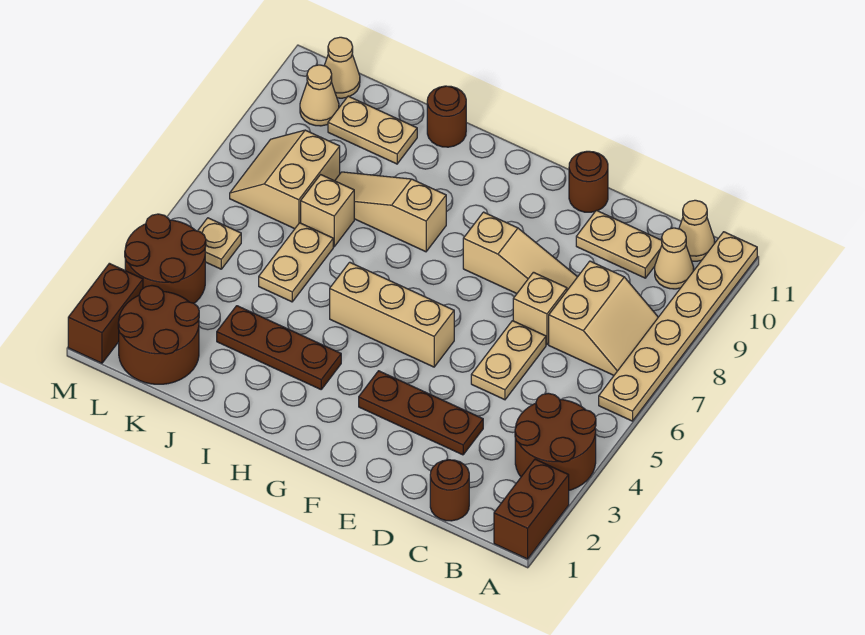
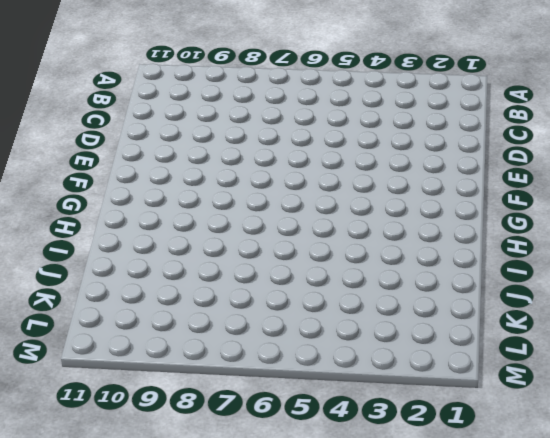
none -> brown brick A1:A2 level 1
none -> brown round brick A3:B4 level 1
none -> tan plate A6:A11 level 1

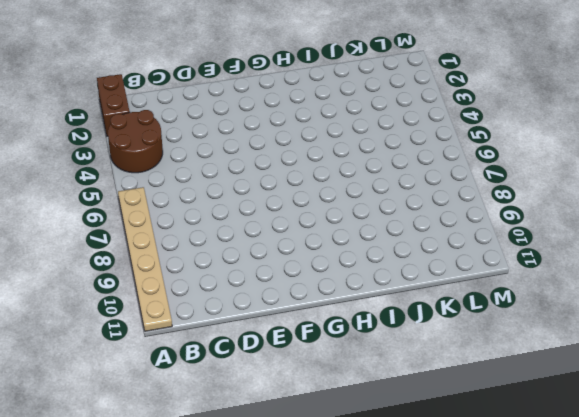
none -> tan slope B7:C8 level 1 top C
none -> tan cone B10 level 1
none -> tan cone B11 level 1

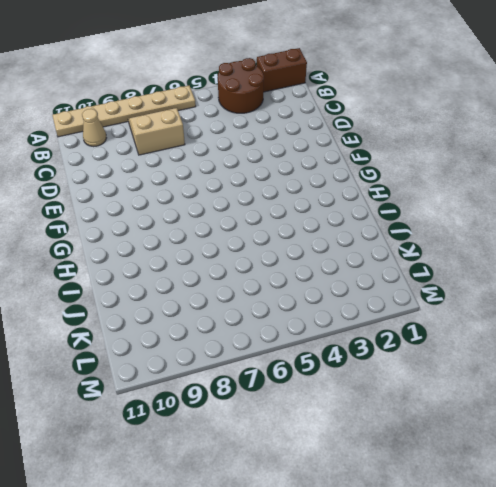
none -> tan cone B11 level 1
none -> brown round brick C1 level 1
none -> tan plate C10:D10 level 1

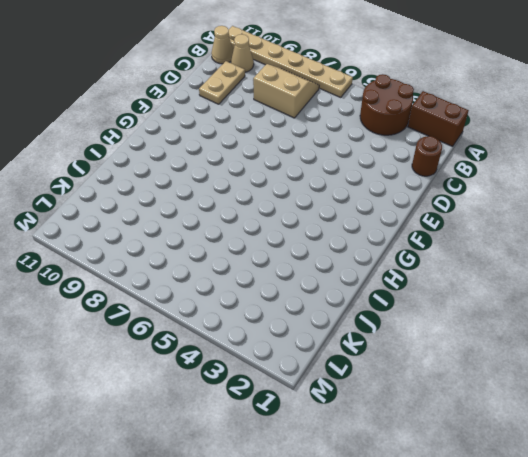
none -> brown plate D3:F3 level 1
none -> tan plate D5:D6 level 1
none -> tan brick D7 level 1

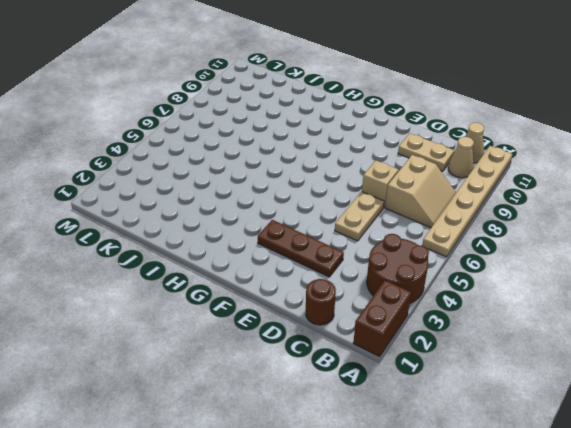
none -> tan slope D8:F8 level 1 top F
none -> brown round brick E11 level 1
none -> tan brick F5:H5 level 1

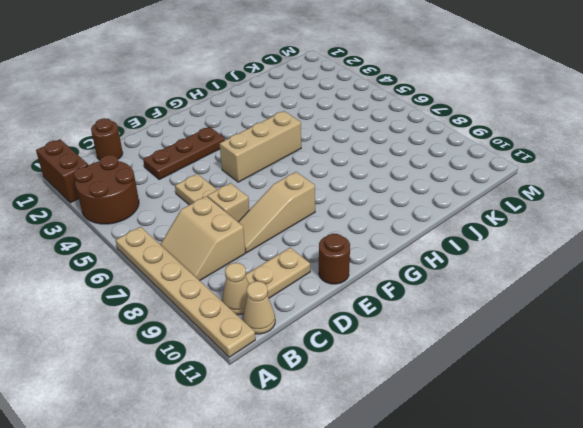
none -> brown plate H3:J3 level 1
none -> tan slope H8:J8 level 1 top H
none -> brown round brick I11 level 1

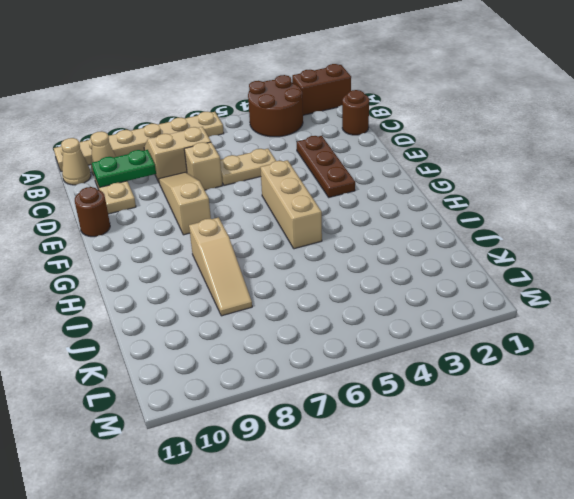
green plate C9:C10 level 2 -> none
none -> brown plate H3:J3 level 1
none -> brown round brick I11 level 1
none -> tan plate J5:J6 level 1

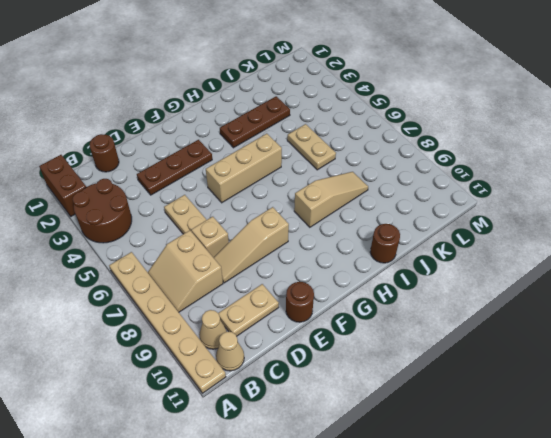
none -> tan brick J7 level 1
none -> tan plate J10:K10 level 1
none -> brown round brick K1:L2 level 1

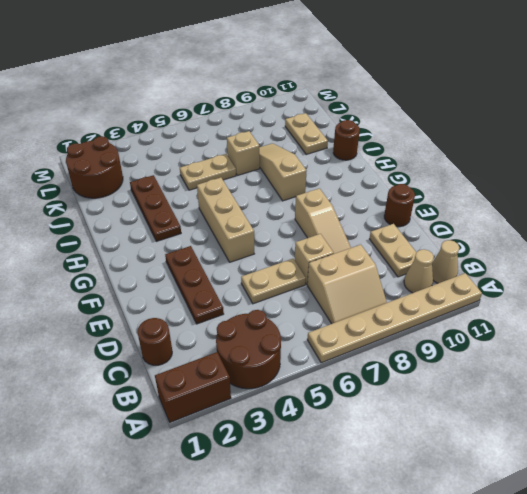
none -> tan slope K7:L8 level 1 top K
none -> brown round brick L3:M4 level 1
none -> tan plate L5 level 1

